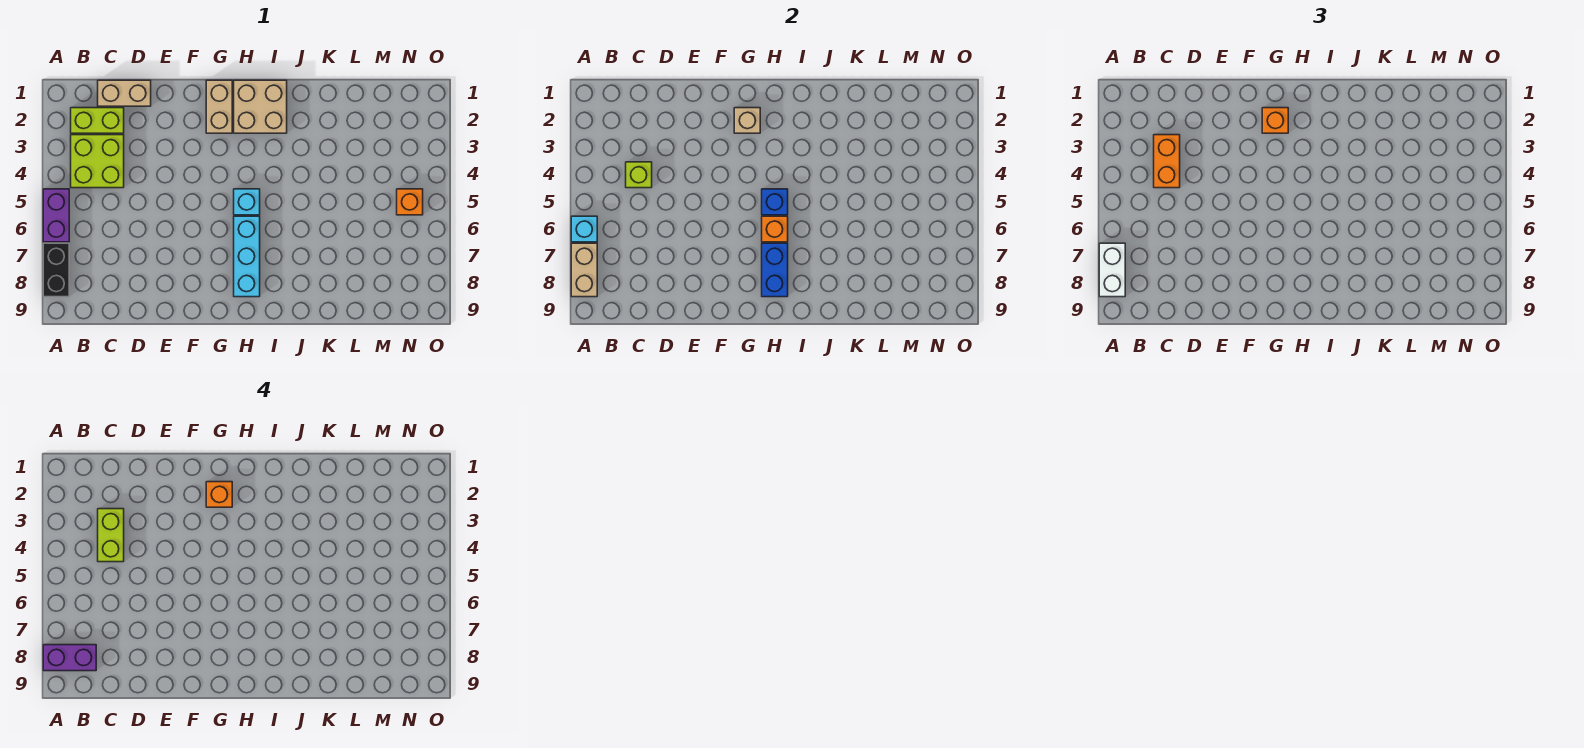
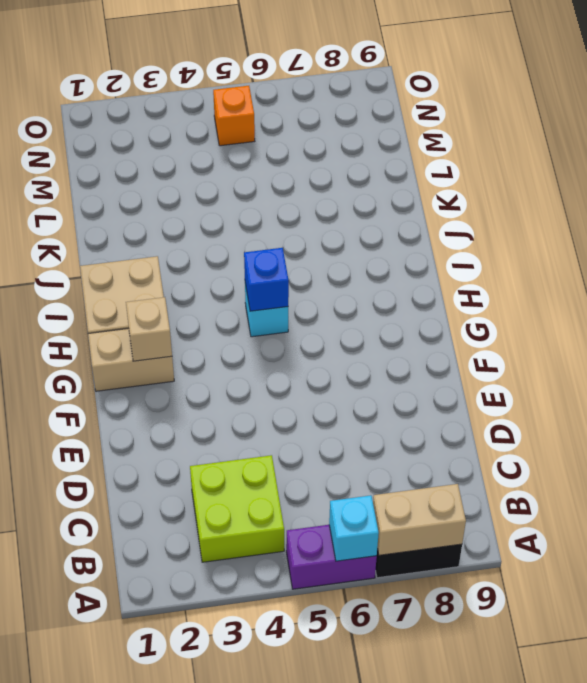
none -> lime brick B2:C2 level 1
none -> tan brick C1:D1 level 1
none -> cyan brick H6:H8 level 1

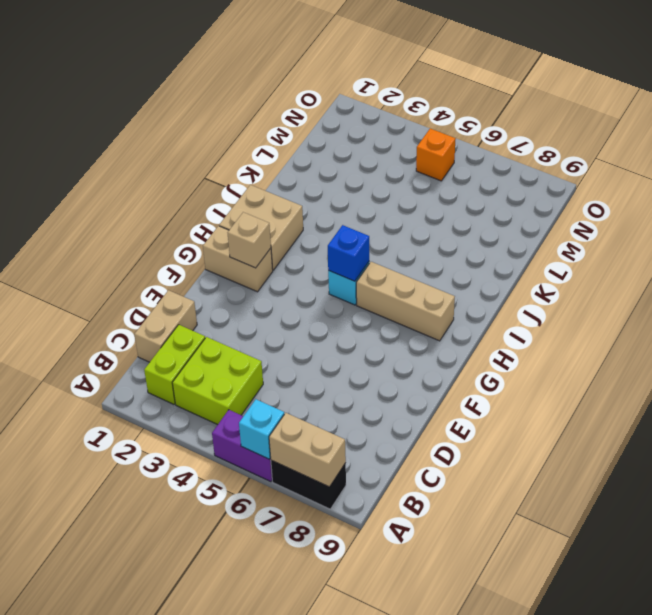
tan brick H6:H8 level 1 -> cyan brick H6:H8 level 1
none -> lime brick C4 level 2
none -> orange brick H6 level 2
none -> blue brick H7:H8 level 2

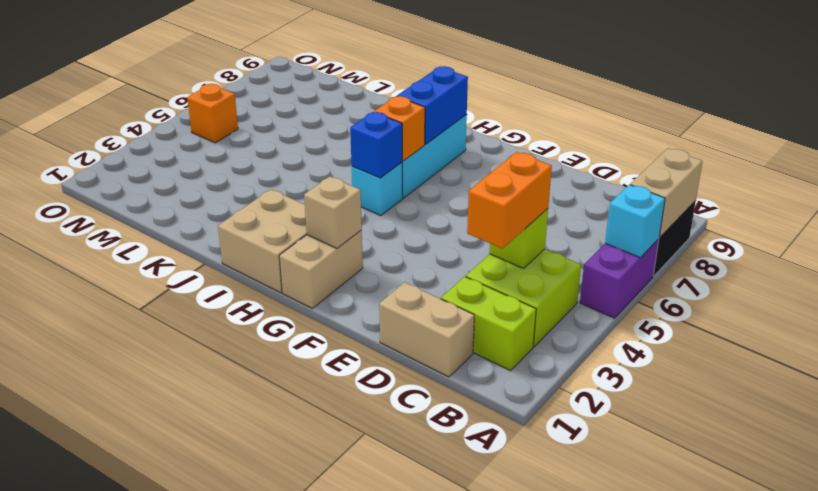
none -> white brick A7:A8 level 3
none -> orange brick G2 level 3
none -> purple brick A8:B8 level 4

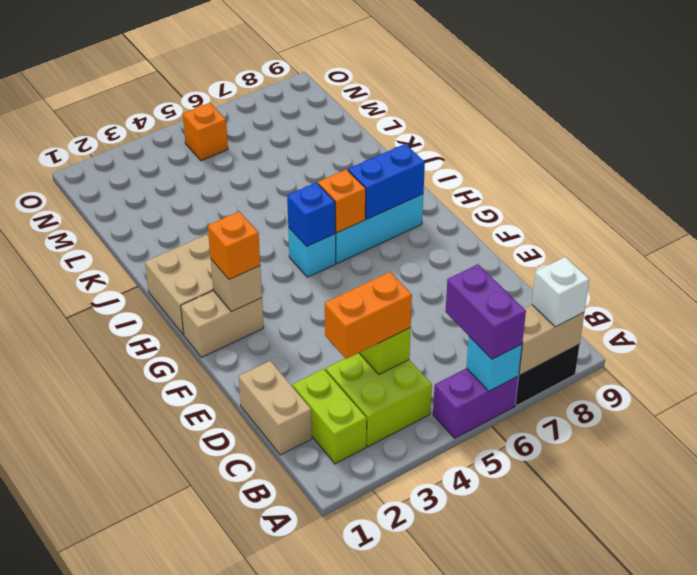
purple brick A6:B6 level 3 -> purple brick A8:B8 level 4
white brick A8 level 3 -> white brick A7:A8 level 3
none -> lime brick C3:C4 level 4
none -> orange brick G2 level 4

